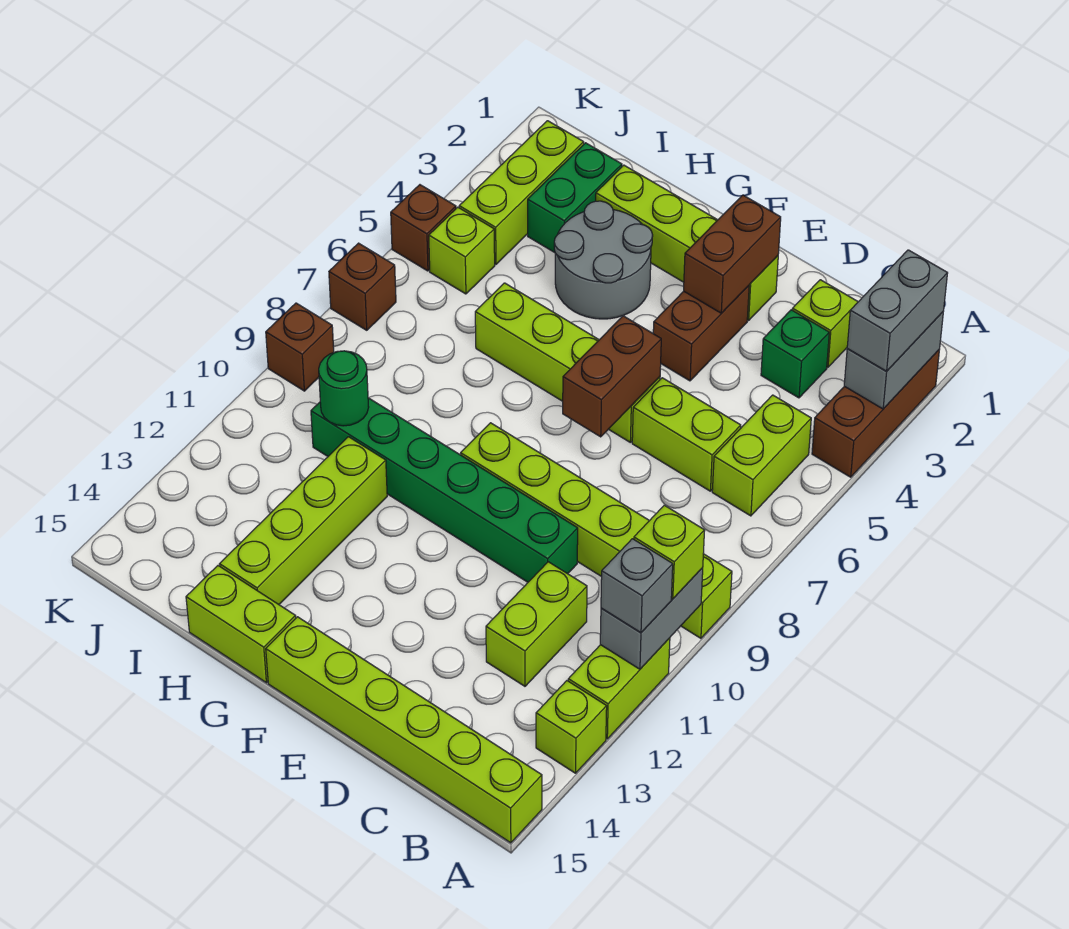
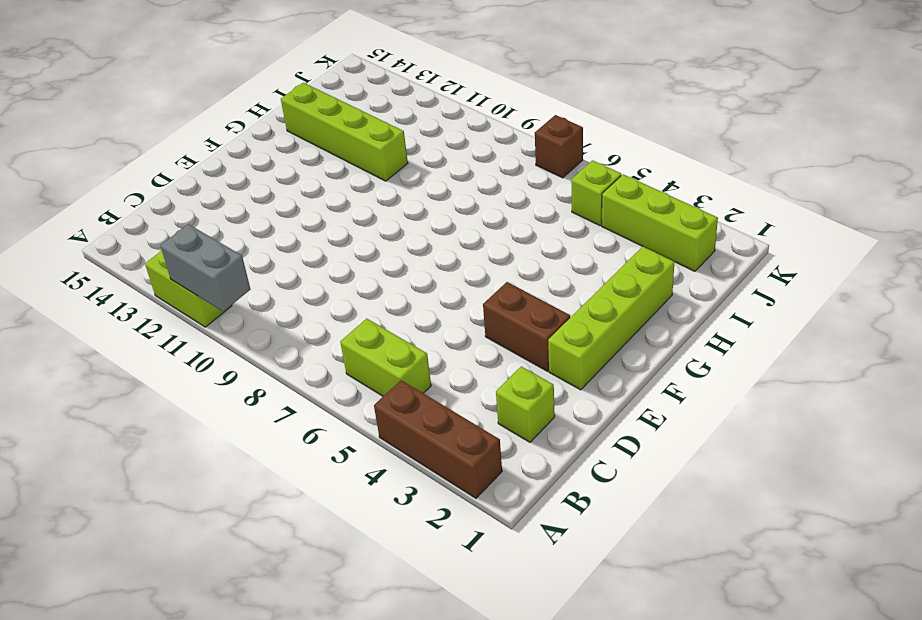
none -> lime brick A9:F9 level 1
none -> lime brick A13 level 1
none -> lime brick A15:F15 level 1
none -> green brick C3 level 1

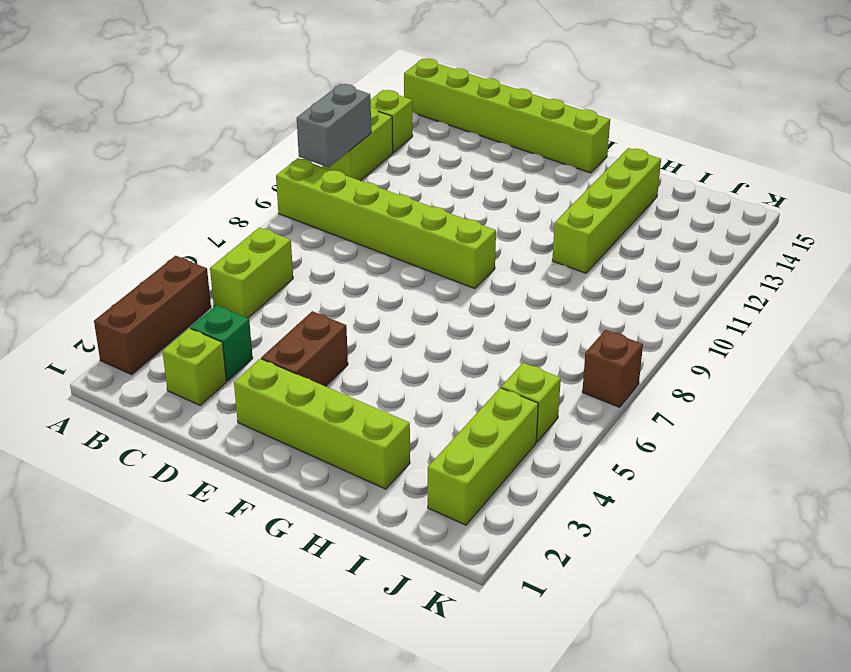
none -> lime brick C6:D6 level 1
none -> lime brick C11:C12 level 1
none -> green brick D10:I10 level 1
none -> lime brick E6:H6 level 1

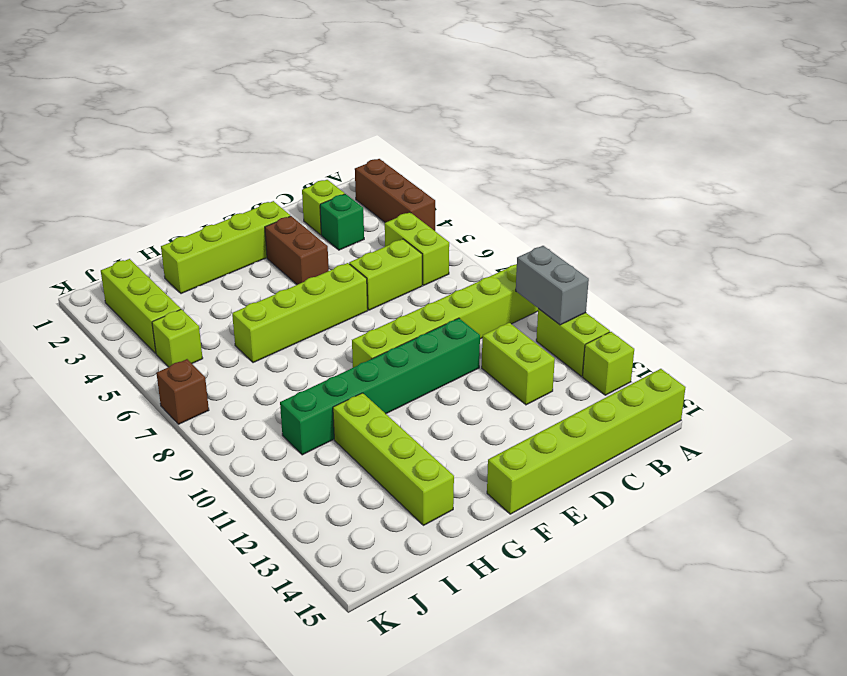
none -> grey round brick G3:H4 level 1
none -> lime brick G15:H15 level 1
none -> green brick I2:I3 level 1
none -> brown brick K5 level 1

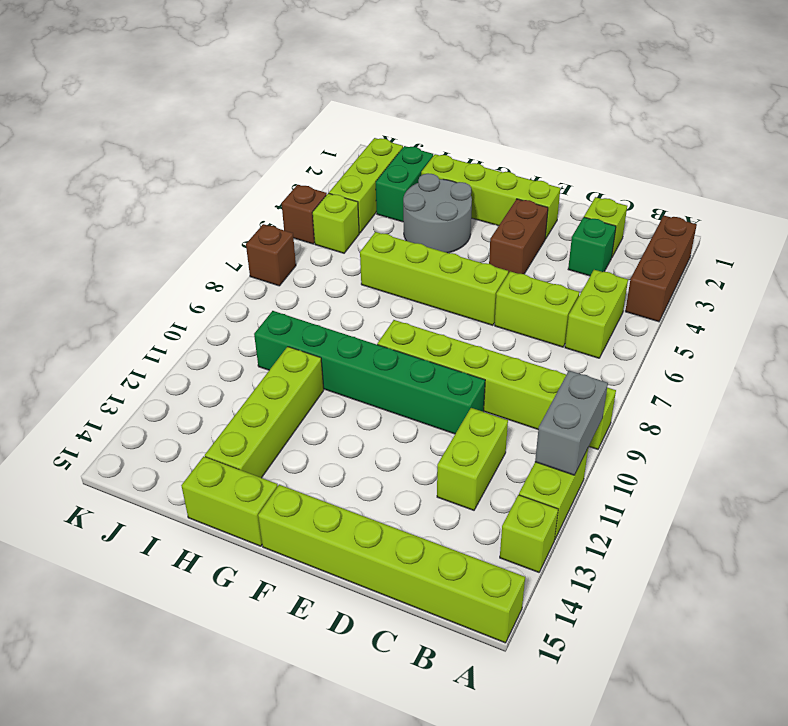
none -> brown brick K9 level 1
none -> grey brick A2:A3 level 2
none -> brown brick E2:E3 level 2
none -> brown brick E6:E7 level 2

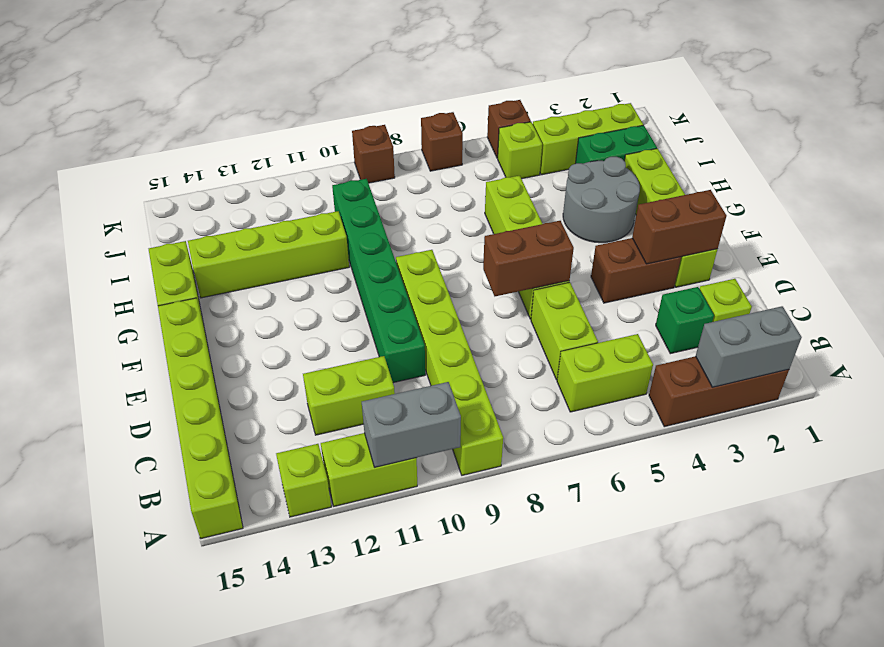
none -> green round brick I10 level 2
none -> grey brick A2:A3 level 3
none -> lime brick A10 level 3
none -> grey brick A11 level 3

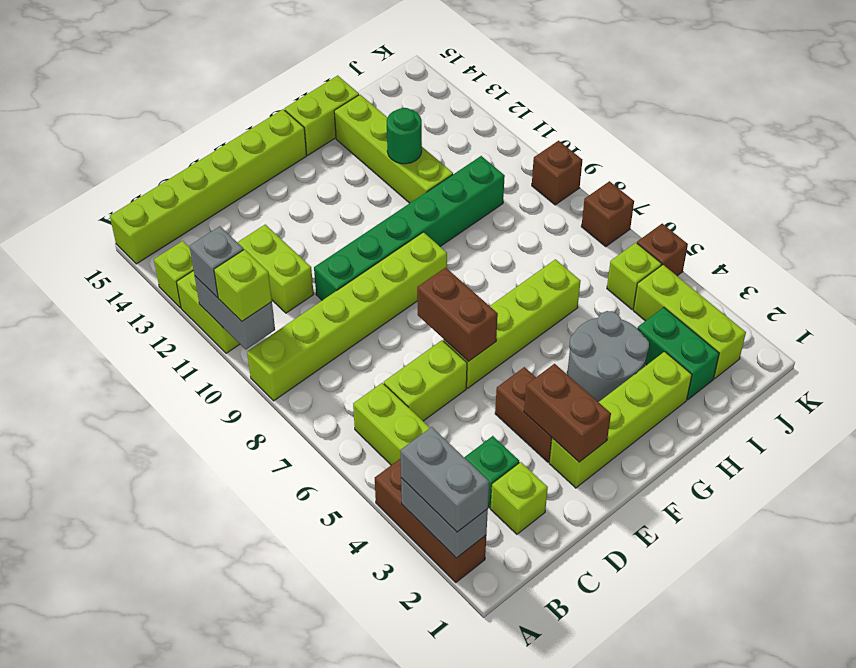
green round brick H12 level 2 -> green round brick I10 level 2

